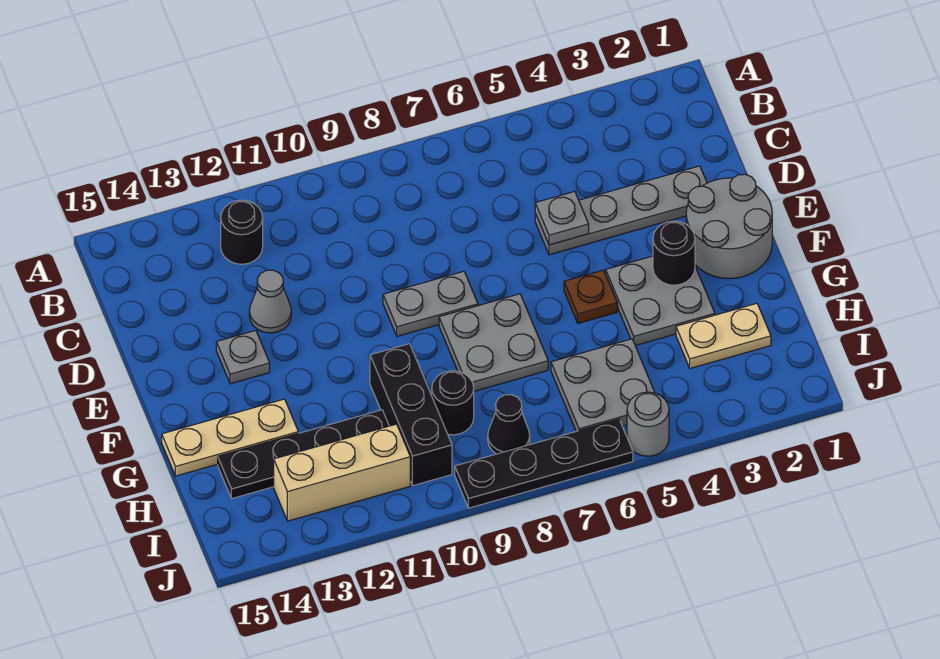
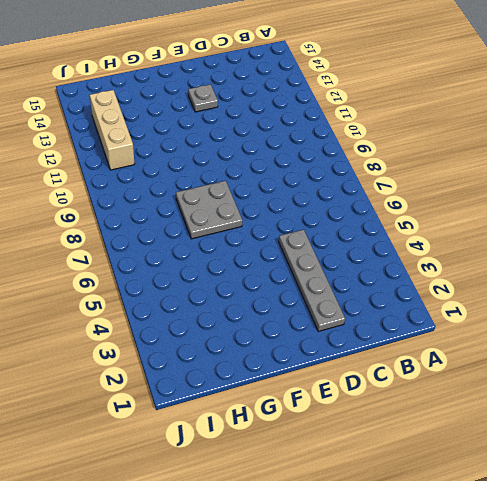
none -> black round brick B12 level 1
none -> grey cone D12 level 1
none -> grey round brick E1:F2 level 1

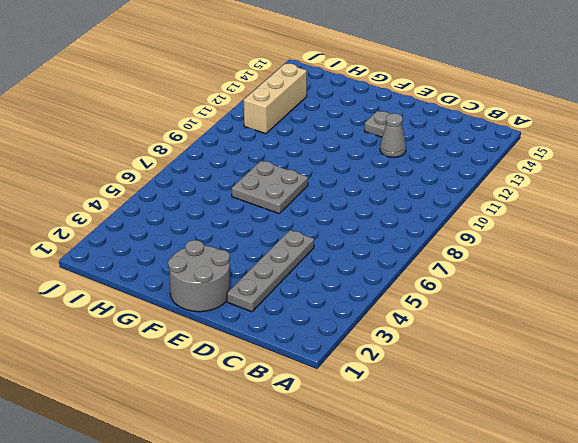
none -> black round brick B12 level 1
none -> grey plate E8:E9 level 1
none -> grey plate F3:G4 level 1

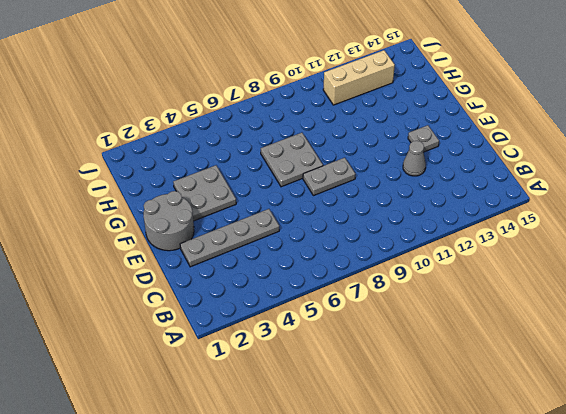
none -> black round brick B12 level 1
none -> brown plate F5 level 1
none -> black brick G10:I10 level 1

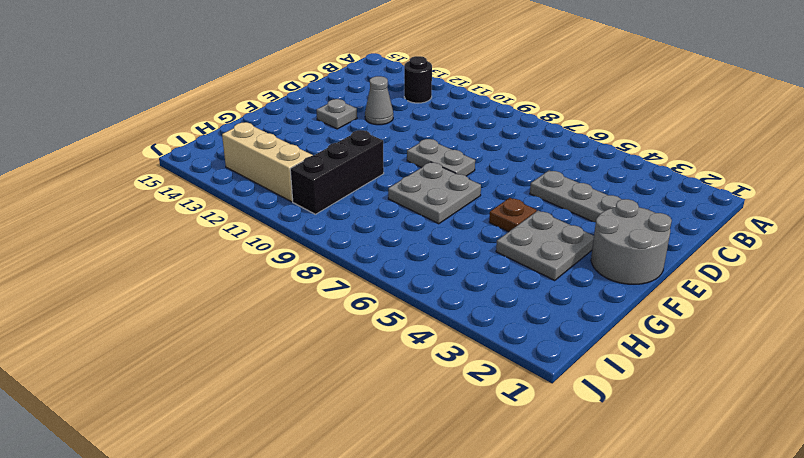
none -> tan plate G13:G15 level 1
none -> tan plate H2:H3 level 1
none -> grey plate H5:I6 level 1

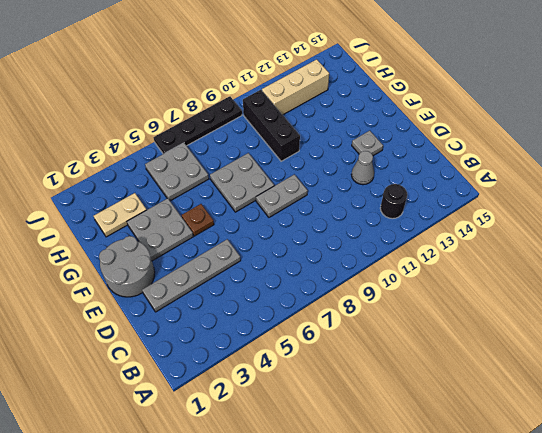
none -> tan plate G13:G15 level 1
none -> black round brick H9 level 1
none -> black plate H11:H14 level 1

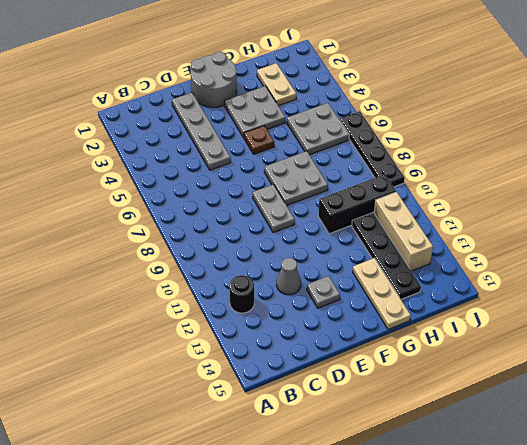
none -> black round brick H9 level 1
none -> black cone I8 level 1
none -> grey round brick J5 level 1

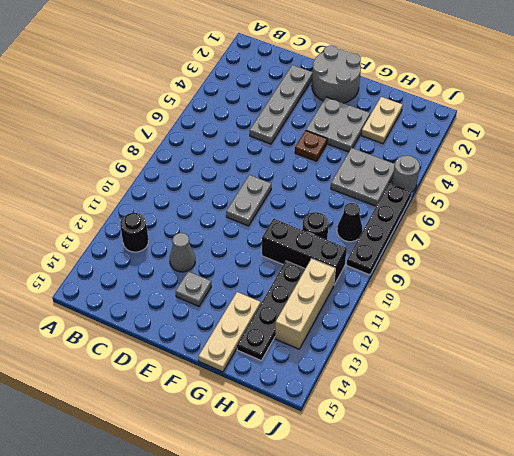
none -> grey plate F7:G8 level 1
none -> grey plate D5 level 2
none -> black round brick F3 level 2

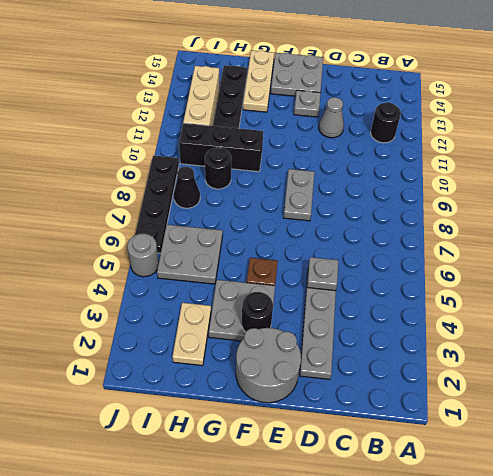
grey plate E14:F15 level 1 -> grey plate F7:G8 level 1

